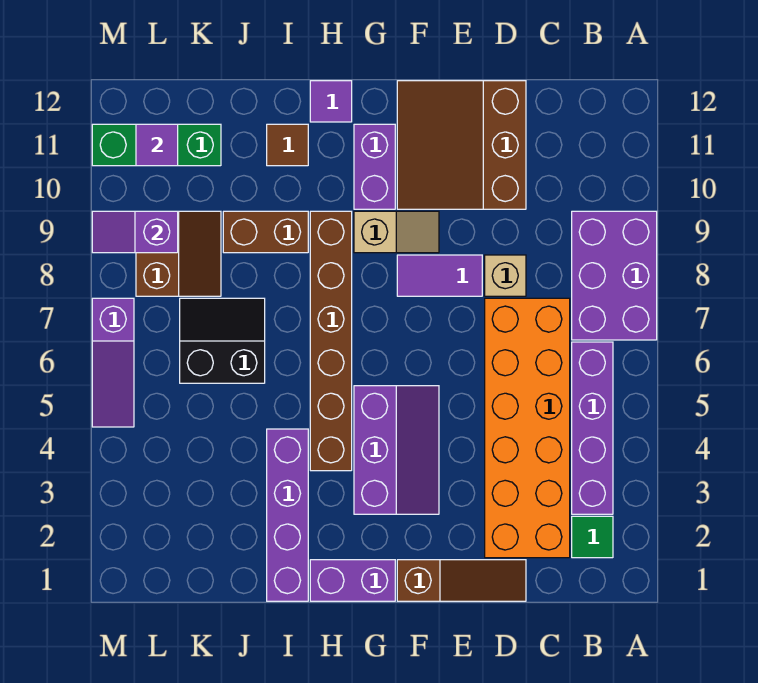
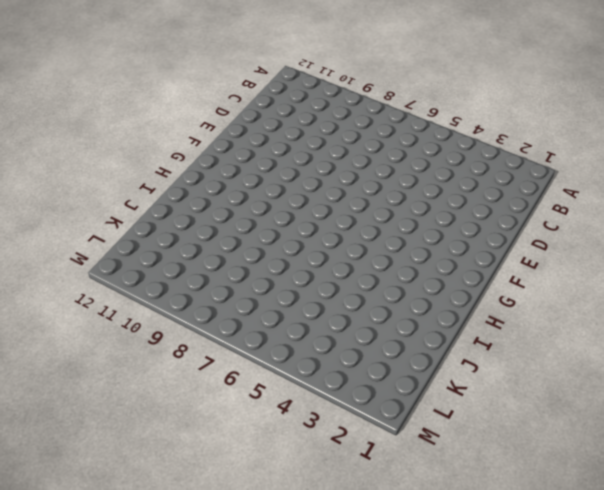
none -> purple brick A7:B9 level 1
none -> green tile B2 level 1
none -> purple brick B3:B6 level 1

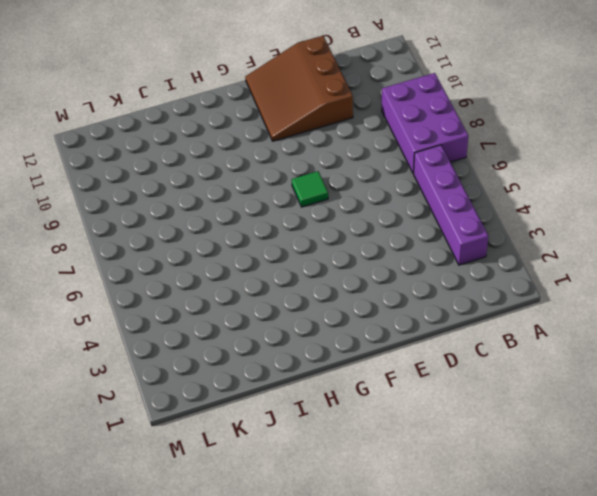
green tile F7 level 1 -> green tile B2 level 1
none -> orange brick C2:D7 level 1
none -> brown slope D1:F1 level 1 top F
none -> tan brick D8 level 1

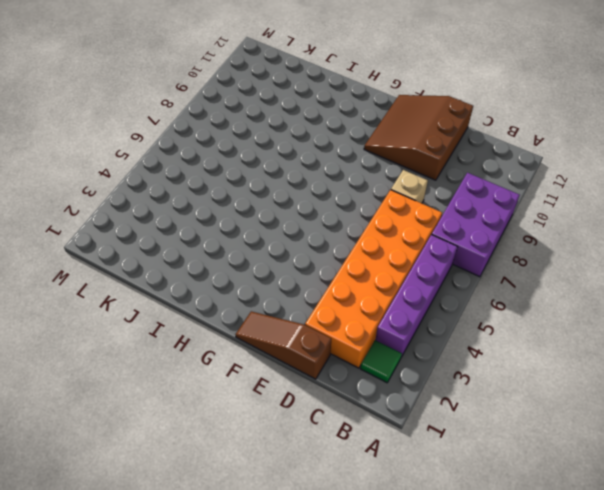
brown slope D1:F1 level 1 top D -> brown slope D1:F1 level 1 top F
none -> purple tile E8:F8 level 1
none -> purple slope F3:G5 level 1 top G
none -> tan slope F9:G9 level 1 top G

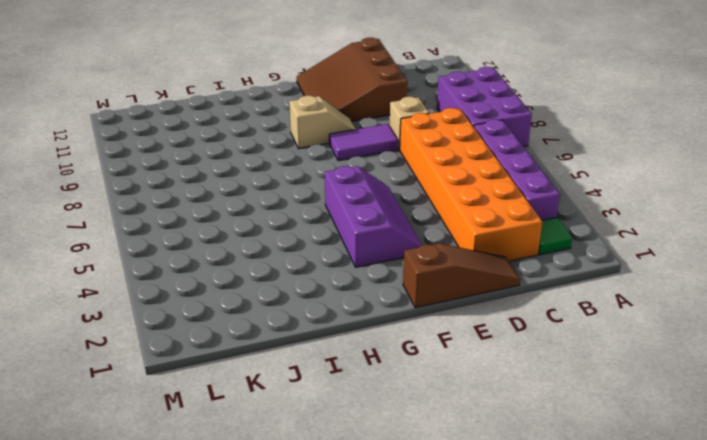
none -> purple brick G1:H1 level 1
none -> purple brick G10:G11 level 1
none -> brown brick H4:H9 level 1

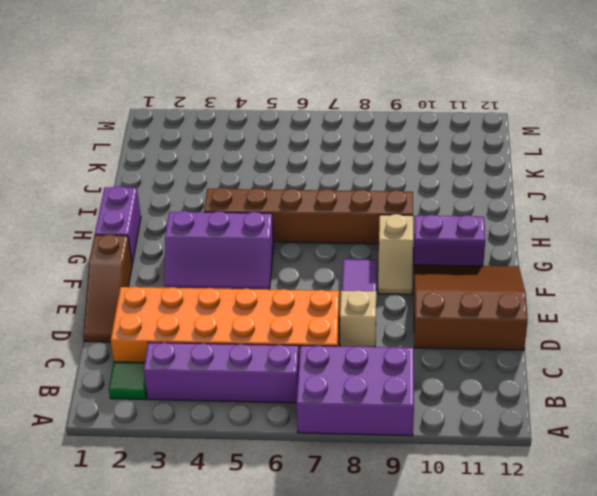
none -> purple tile H12 level 1
none -> purple brick I1:I4 level 1
none -> brown brick I9:J9 level 1

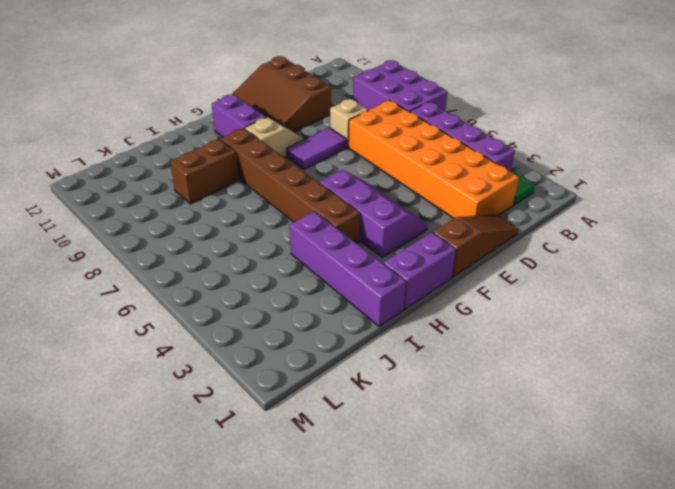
none -> purple tile H12 level 1
none -> brown tile I11 level 1
none -> black slope J6:K7 level 1 top 6

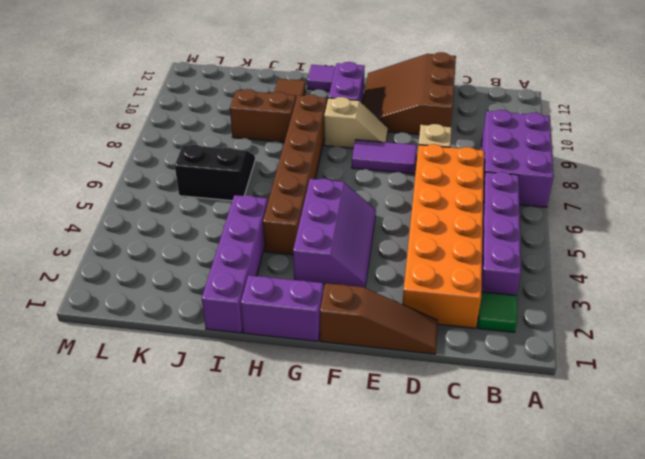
none -> brown slope K8:L9 level 1 top L
none -> green brick K11:M11 level 1
none -> purple slope M5:M7 level 1 top 7

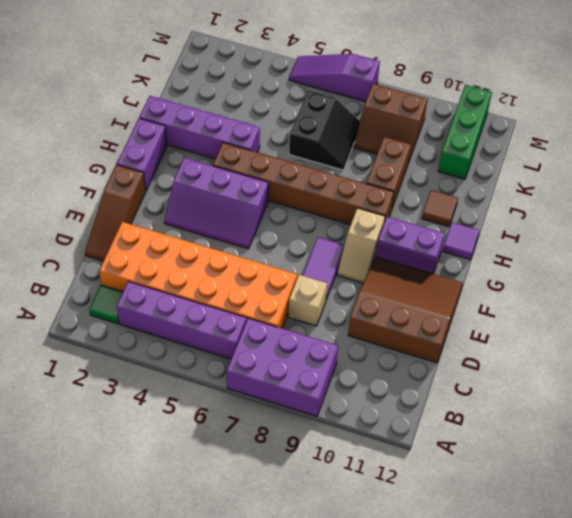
none -> purple slope L9:M9 level 2 top L
none -> purple tile L11 level 2

